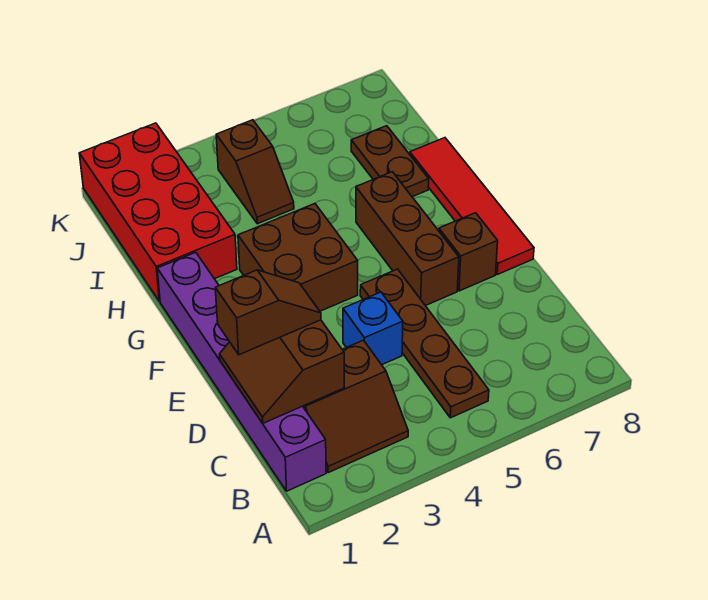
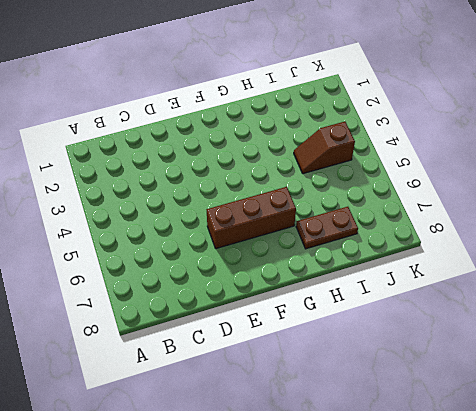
none -> purple brick B1:G1 level 1
none -> brown slope B2:C3 level 1 top C
none -> brown plate B5:E5 level 1

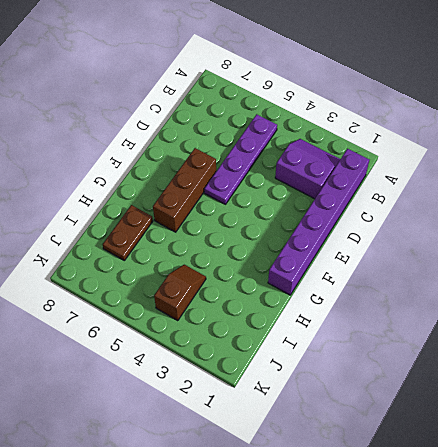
purple slope B2:C3 level 1 top C -> brown slope B2:C3 level 1 top C
purple plate B5:E5 level 1 -> brown plate B5:E5 level 1
none -> blue brick D4 level 1
none -> brown brick E7 level 1
none -> red tile E8:H8 level 1

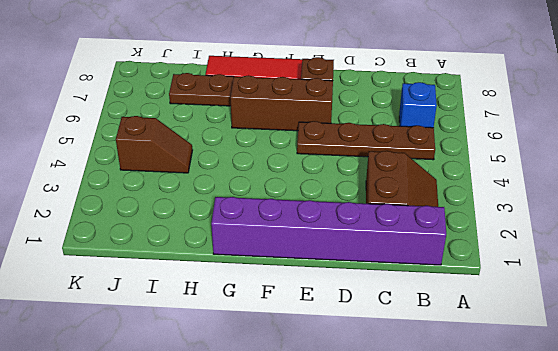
blue brick B6 level 1 -> blue brick D4 level 1
none -> brown brick F3:G4 level 1
none -> red brick H1:K2 level 1
none -> brown slope C1:D2 level 2 top 2

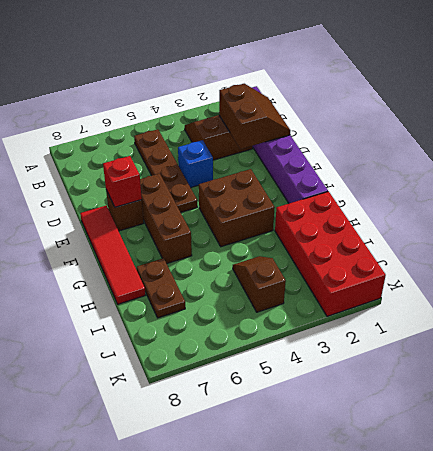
red brick E7 level 2 -> none
none -> brown slope D1:D2 level 3 top 1

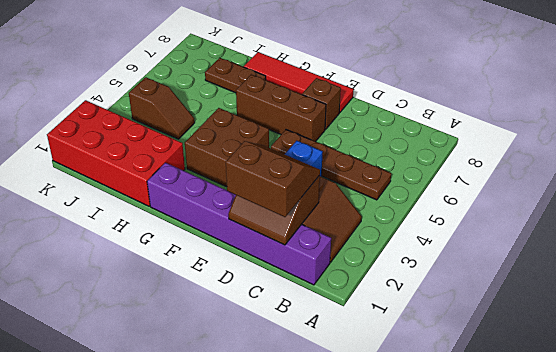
brown slope C1:D2 level 3 top 1 -> brown slope D1:D2 level 3 top 1

